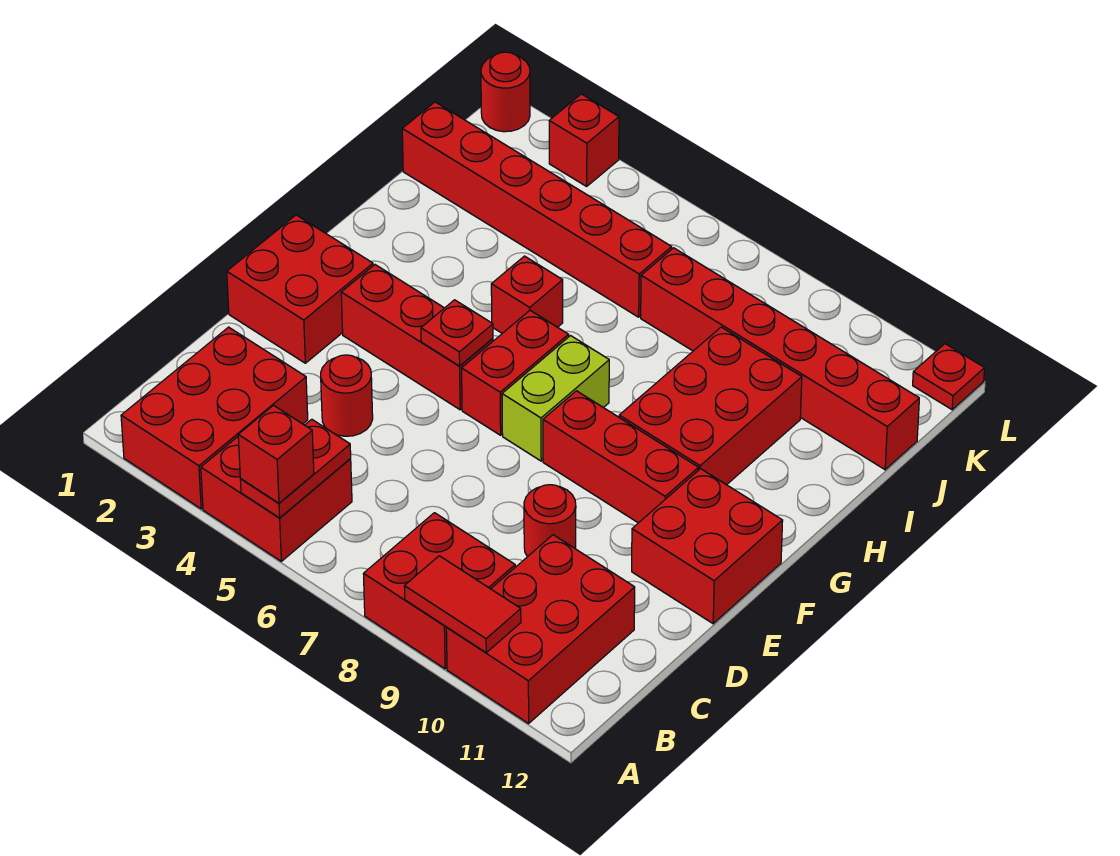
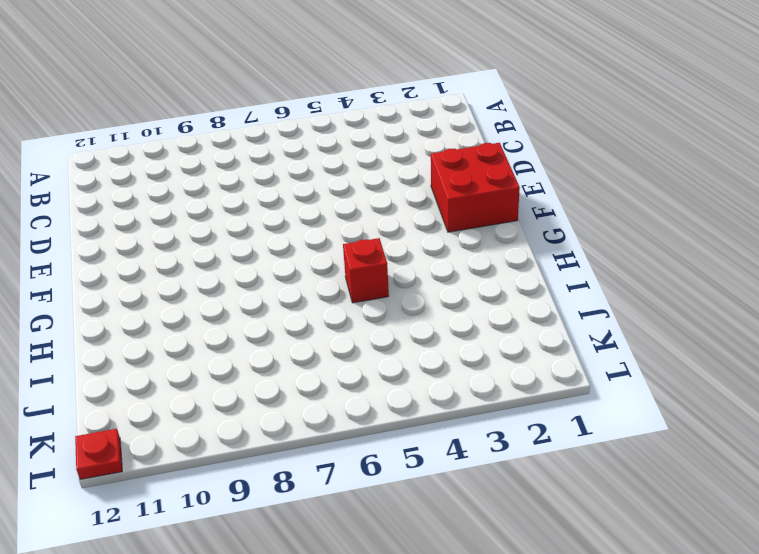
none -> red brick A2:C3 level 1
none -> red brick A4:B5 level 1
none -> red brick A8:B9 level 1

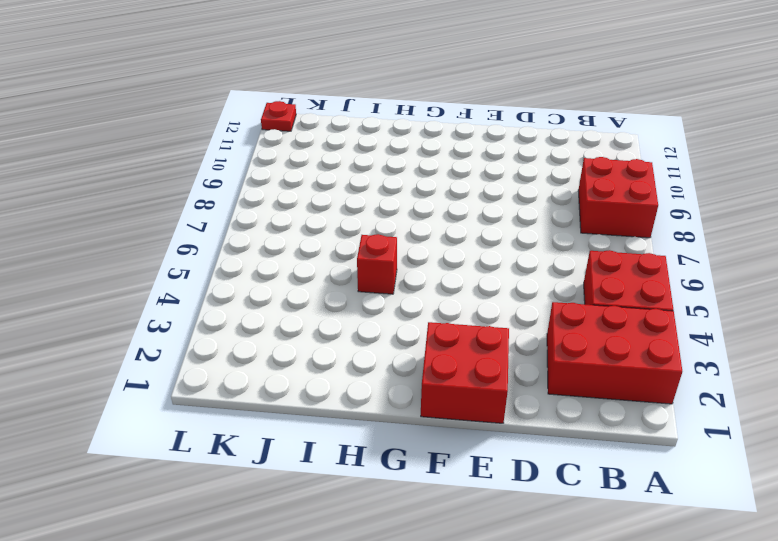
none -> red brick A10:C11 level 1
none -> red round brick D4 level 1
none -> red round brick D9 level 1

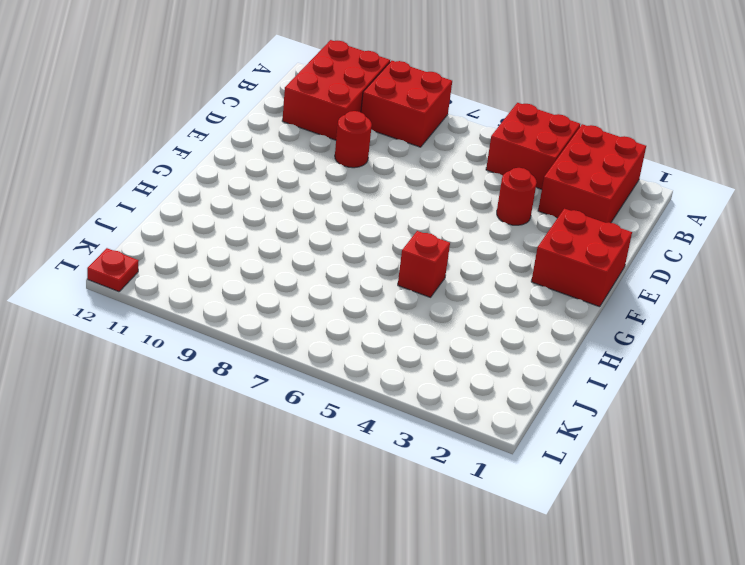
none -> red brick E11:F12 level 1
none -> red brick F3:F5 level 1
none -> red brick F6:G6 level 1

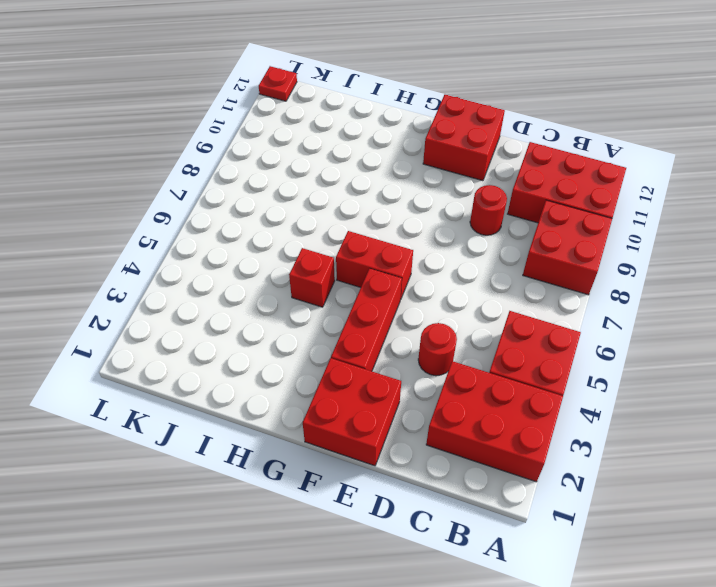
none -> lime brick F7:G7 level 1
none -> red brick F8:F10 level 1
none -> red brick G9:I10 level 1

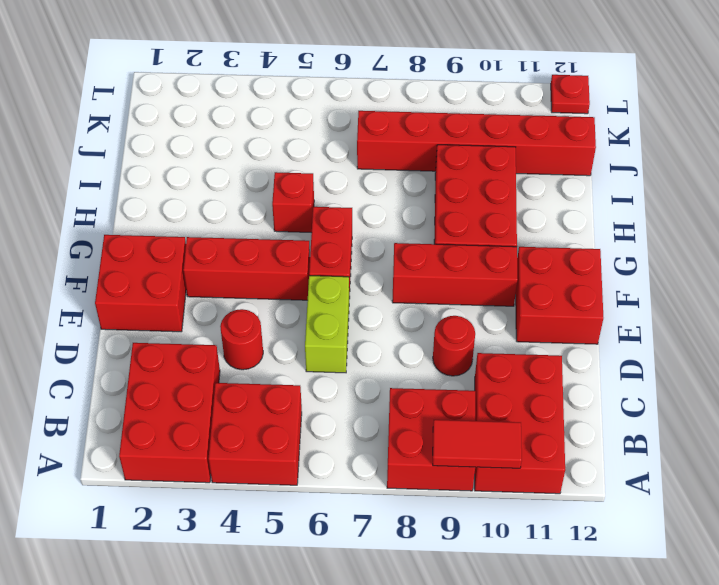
lime brick D6:E6 level 1 -> lime brick F7:G7 level 1
none -> red brick J1:J6 level 1
none -> red round brick L1 level 1
none -> red brick L3 level 1

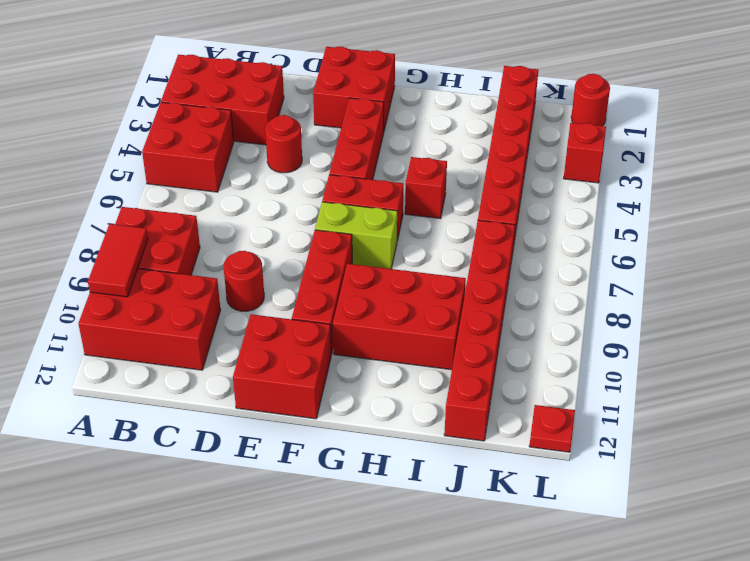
none -> red plate A5:B5 level 2
none -> red plate F5 level 2
none -> red brick A5 level 3

